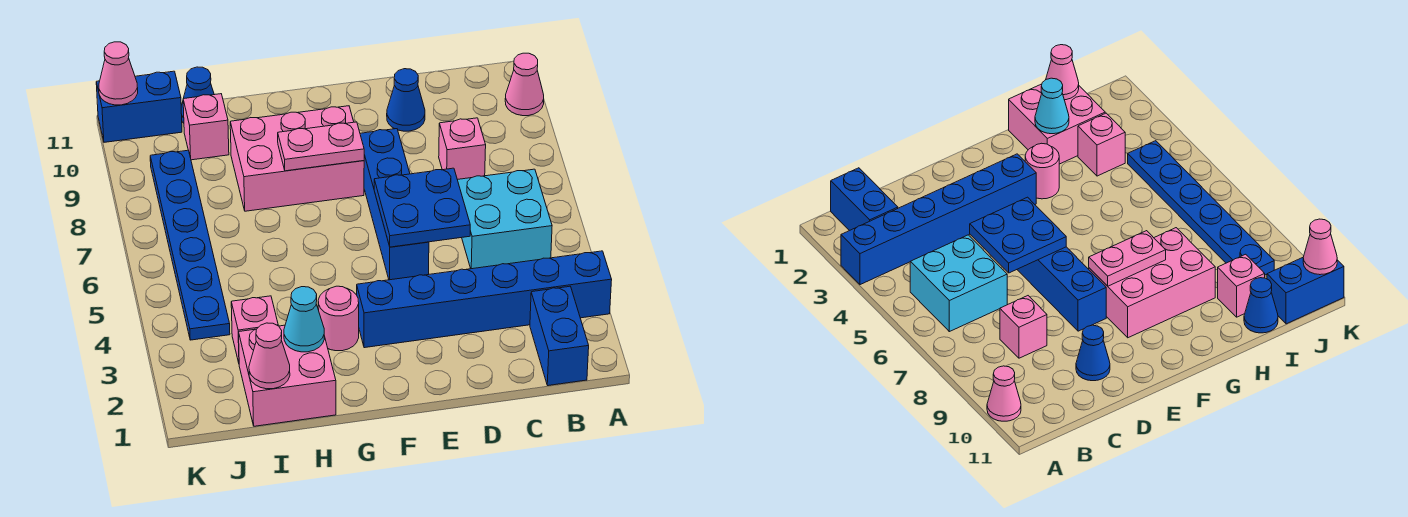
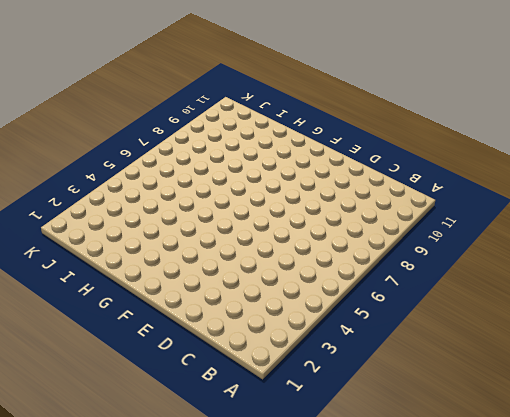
none -> blue brick A3:F3 level 1
none -> pink cone A10 level 1
none -> blue brick B1:B2 level 1

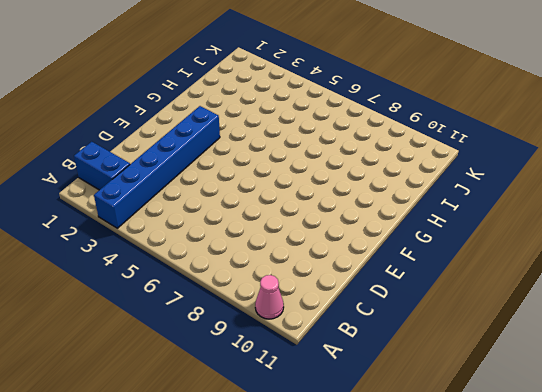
none -> cyan brick B5:C6 level 1
none -> pink brick C8 level 1
none -> blue cone D10 level 1

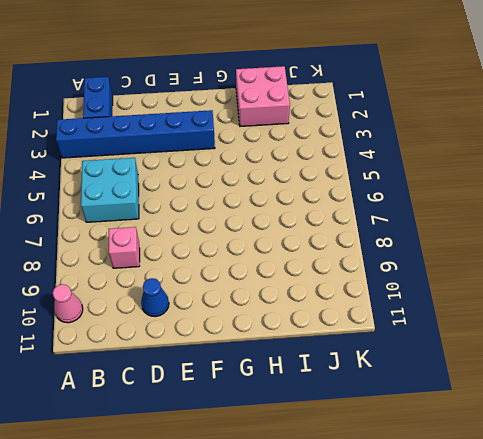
none -> blue brick E5:E8 level 1
none -> pink brick F8:H9 level 1
none -> pink round brick G3 level 1

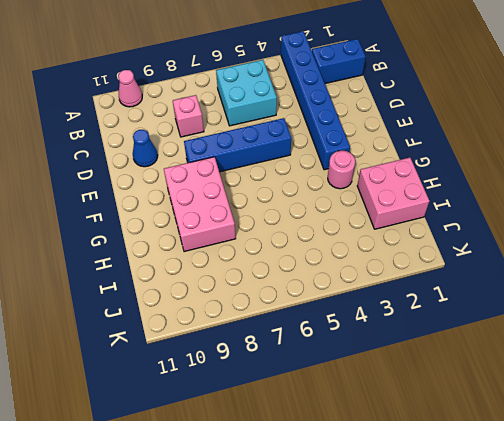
none -> pink brick I3 level 1
none -> pink brick I10 level 1
none -> blue cone I11 level 1

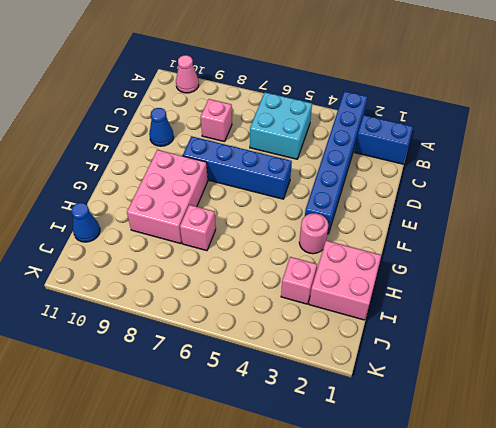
pink brick H7 level 1 -> pink brick I10 level 1
none -> blue plate J4:J9 level 1
none -> blue brick J11:K11 level 1
none -> blue plate D5:E6 level 2

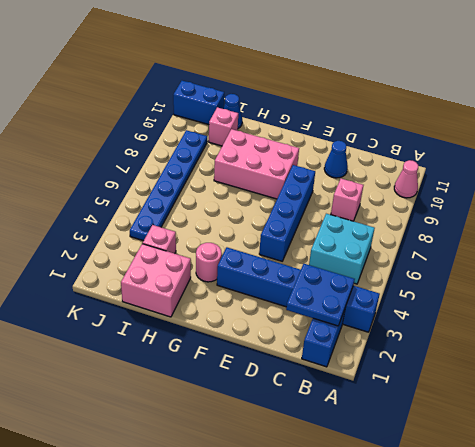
blue plate B2:C3 level 2 -> blue plate D5:E6 level 2
none -> pink plate F8:G8 level 2
none -> cyan cone H2 level 2
none -> pink cone I1 level 2

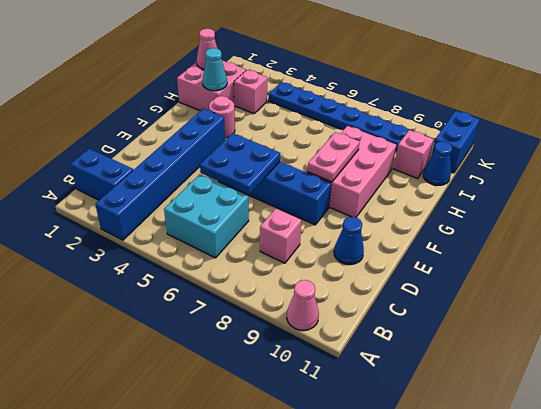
none -> pink cone K11 level 2

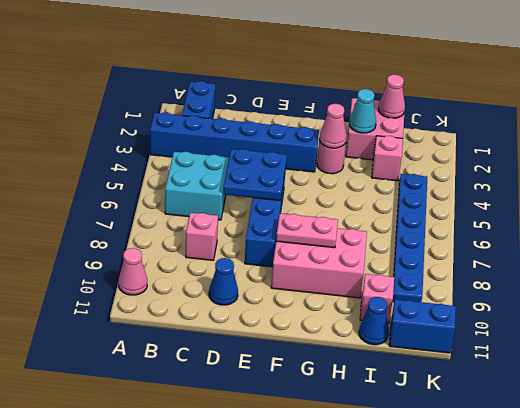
pink cone G3 level 2 -> pink cone K11 level 2

